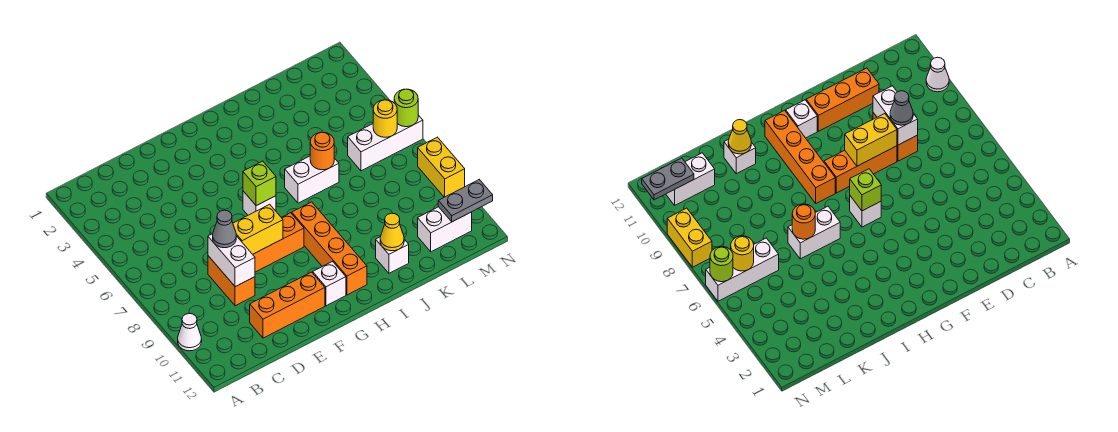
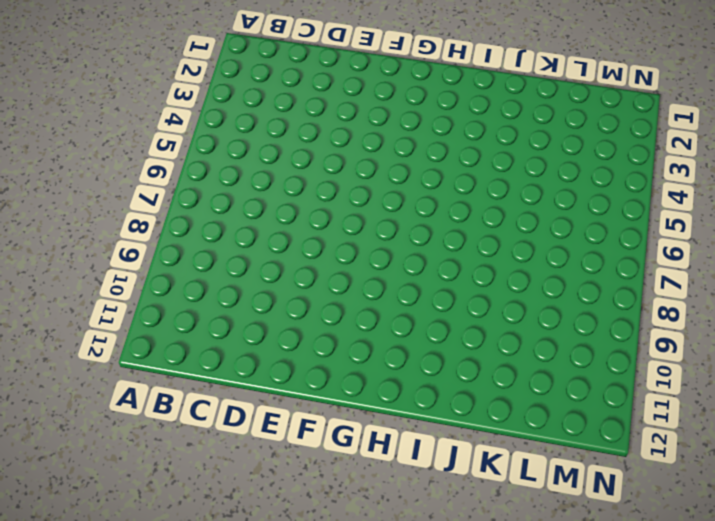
none -> white cone A10 level 1
none -> orange brick D8:D9 level 1
none -> orange brick D11:F11 level 1

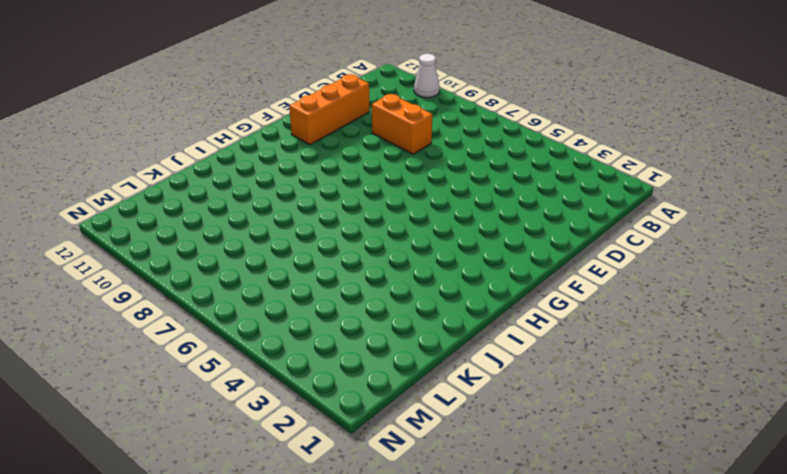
none -> orange brick E8:G8 level 1
none -> white brick G6 level 1
none -> white brick G11 level 1

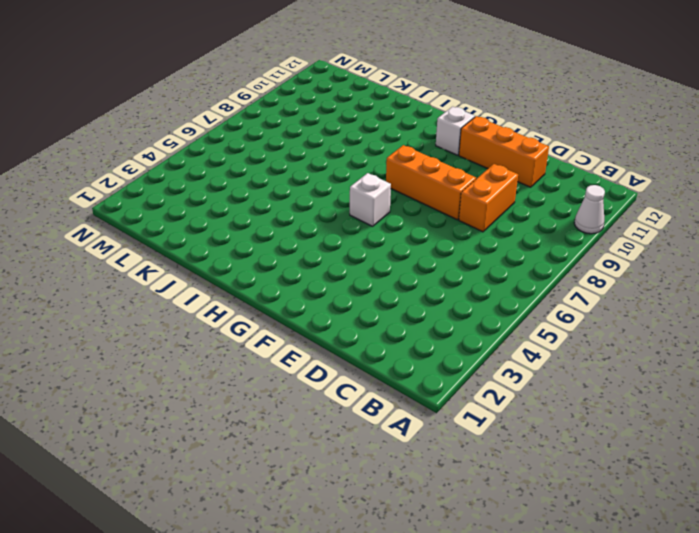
none -> orange brick H8:H11 level 1
none -> white brick I6:J6 level 1
none -> white brick J11 level 1

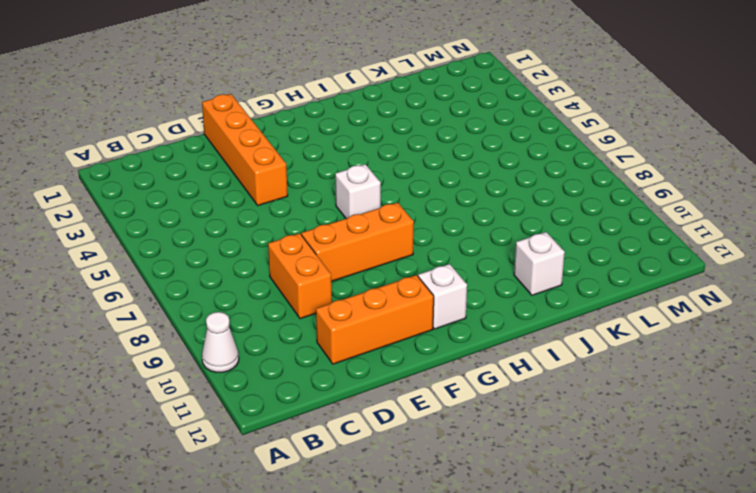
orange brick E1:E4 level 1 -> orange brick H8:H11 level 1
none -> white brick I6:J6 level 1
none -> white brick L6:N6 level 1
none -> white brick L11:M11 level 1

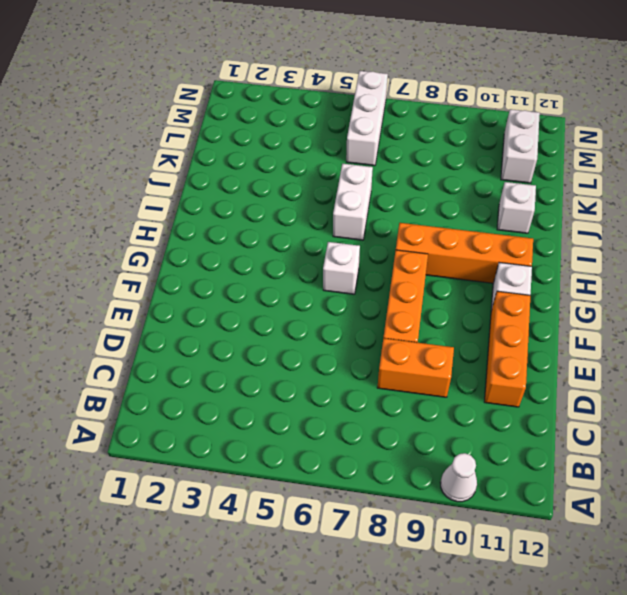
none -> yellow brick N8:N9 level 1
none -> white brick D8:D9 level 2
none -> yellow brick E8:F8 level 2

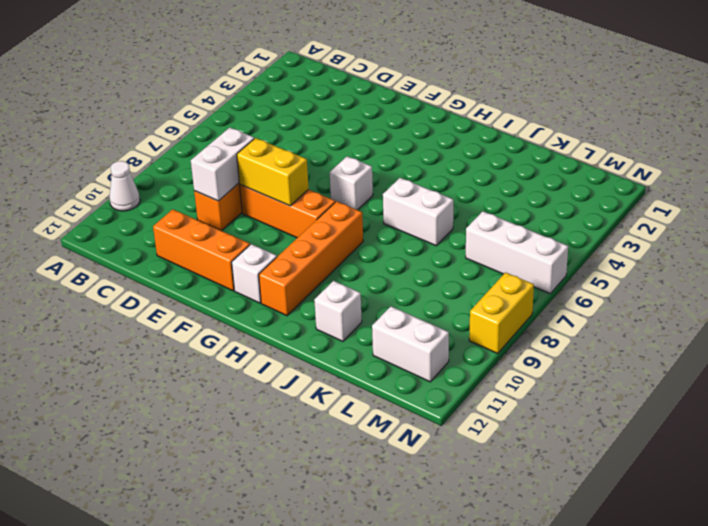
none -> lime brick G6 level 2
none -> orange round brick J6 level 2
none -> yellow cone J11 level 2

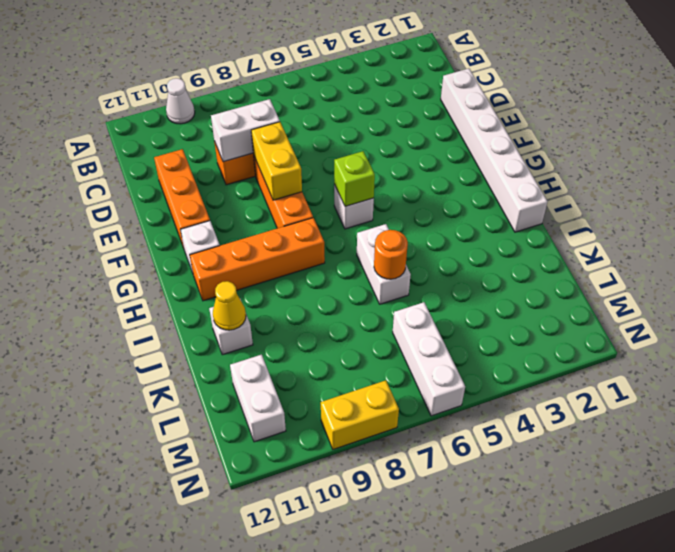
white brick D1:I1 level 1 -> none
none -> yellow round brick M6 level 2
none -> grey plate M11:N11 level 2
none -> lime round brick N6 level 2

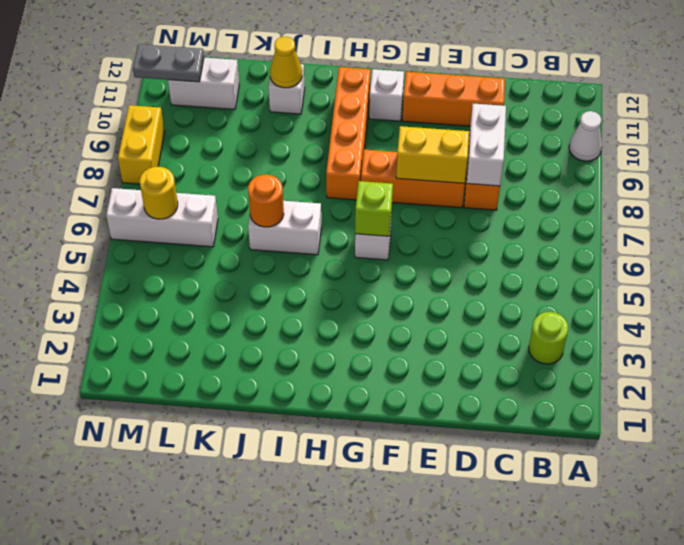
lime round brick B3 level 1 -> lime round brick N6 level 2
none -> grey cone D8 level 3

